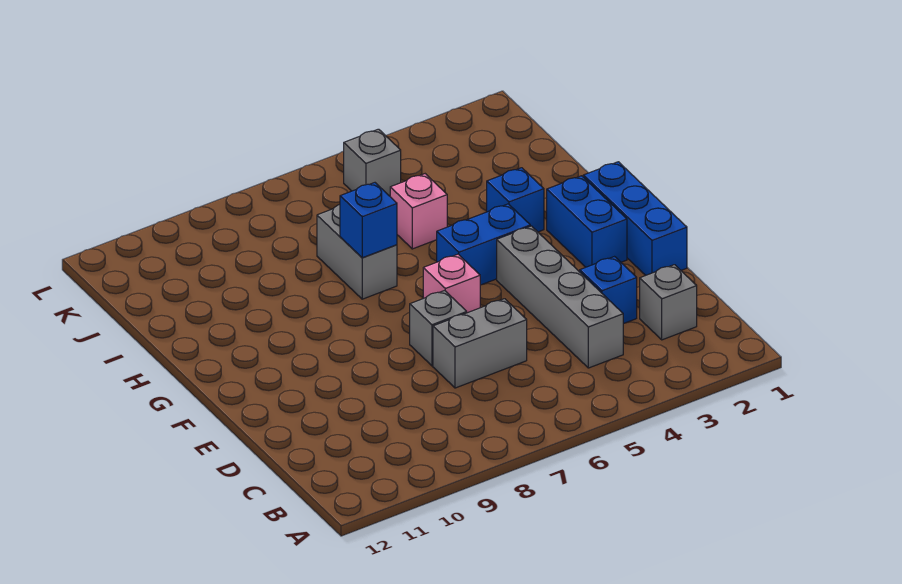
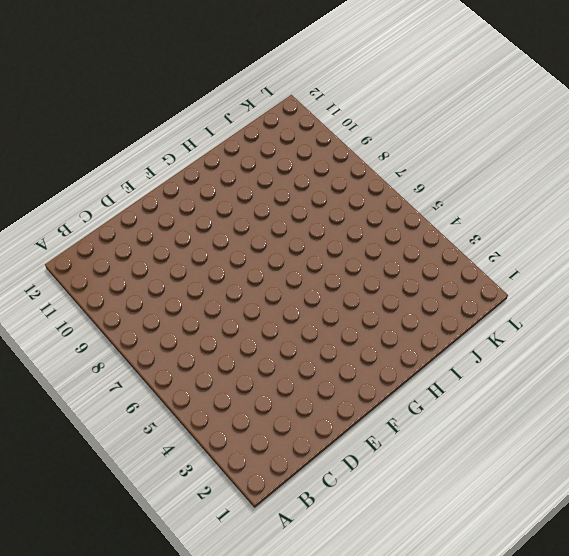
none -> grey brick C2 level 1
none -> grey brick C4:F4 level 1
none -> blue brick D3 level 1

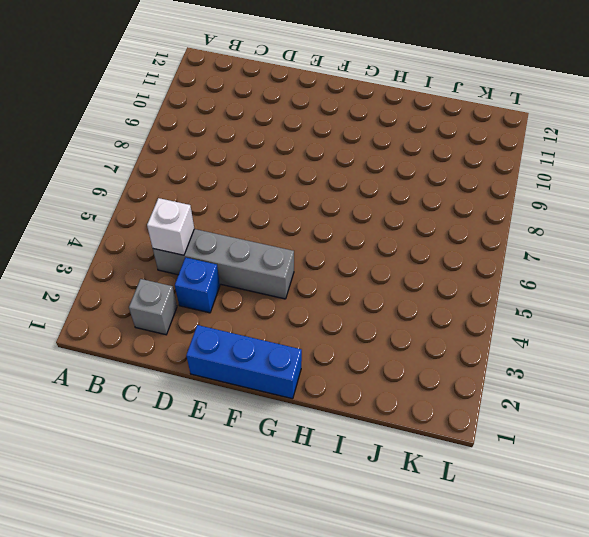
white brick C4 level 2 -> none
none -> grey brick D6:D7 level 1
none -> grey brick E7 level 1
none -> blue brick F2:G2 level 1

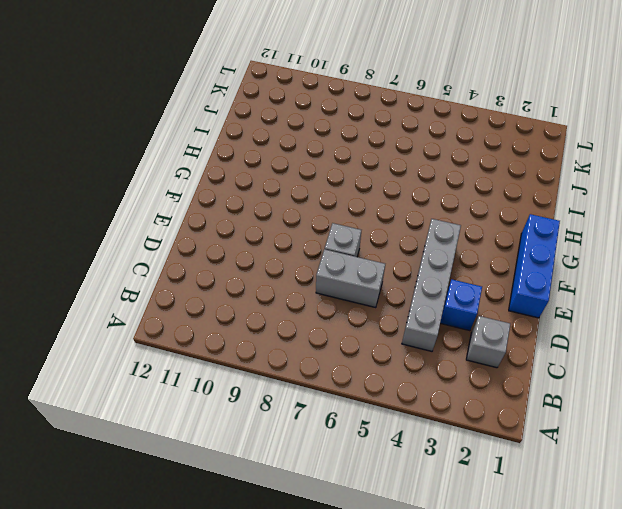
none -> blue brick F2:G2 level 1
none -> pink brick F6 level 1
none -> blue brick G4:G5 level 1

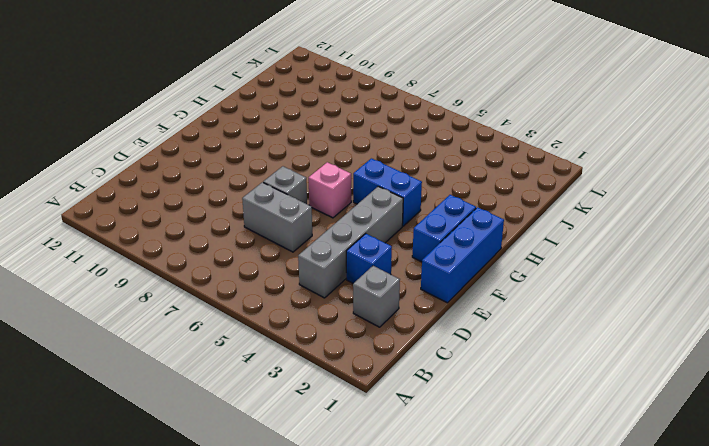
none -> blue brick H3 level 1
none -> grey brick H7:I7 level 1
none -> pink brick I5 level 1

